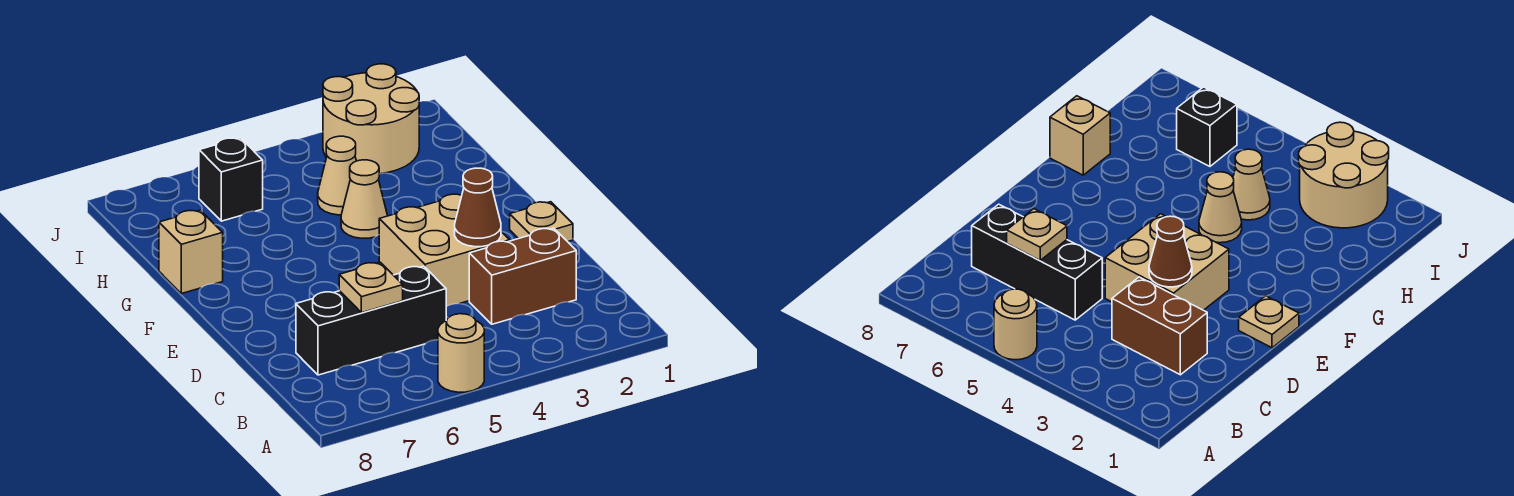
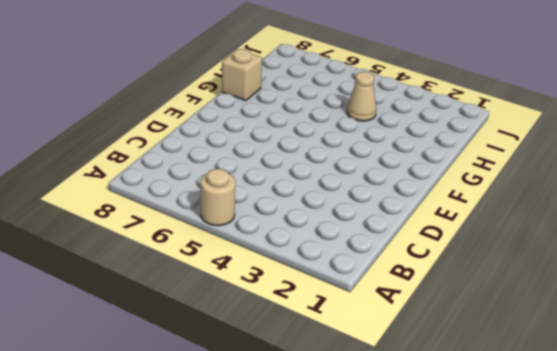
none -> brown brick C2:C3 level 1
none -> black brick C5:C7 level 1
none -> tan brick D3:E4 level 1

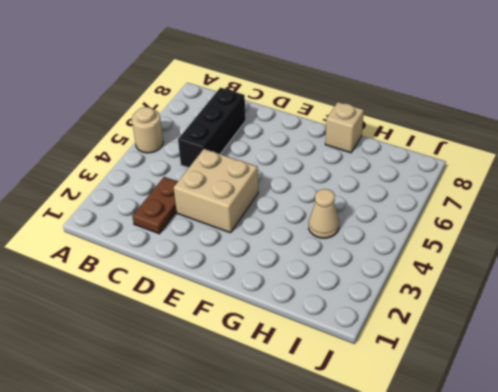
brown plate C2:C3 level 1 -> brown brick C2:C3 level 1
none -> tan plate E1 level 1
none -> tan cone G4 level 1
none -> tan round brick I2:J3 level 1

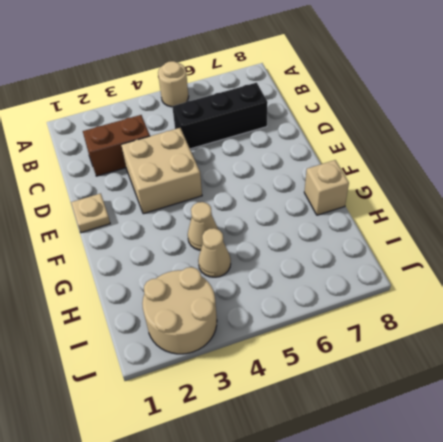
none -> black brick I6 level 1
none -> tan plate C6 level 2
none -> brown cone D3 level 2

